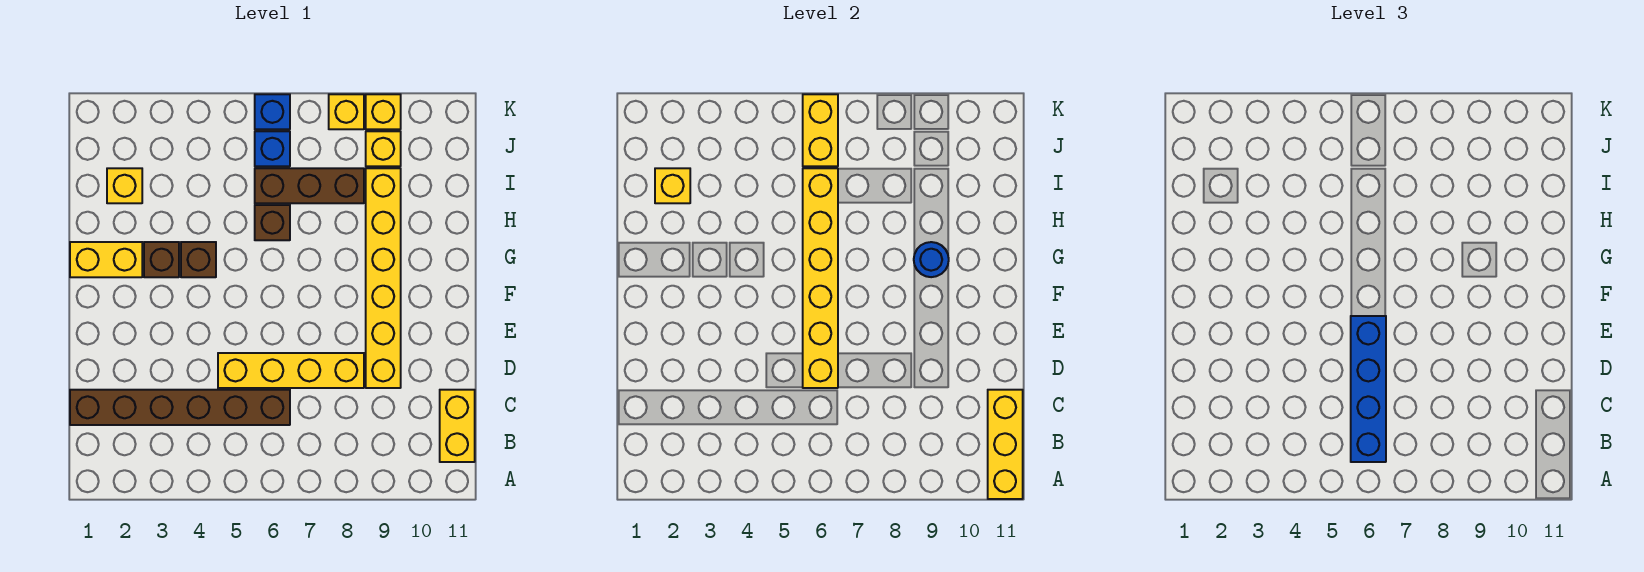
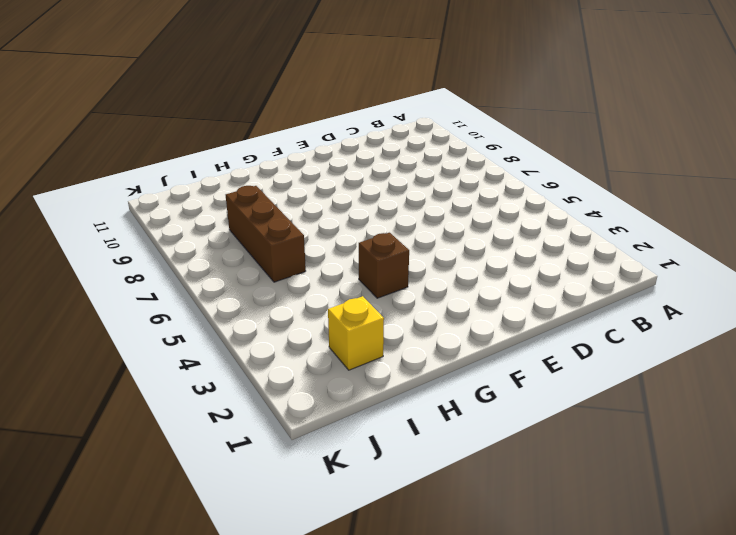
none -> yellow brick B11:C11 level 1
none -> brown brick C1:C6 level 1
none -> yellow brick D5:D8 level 1

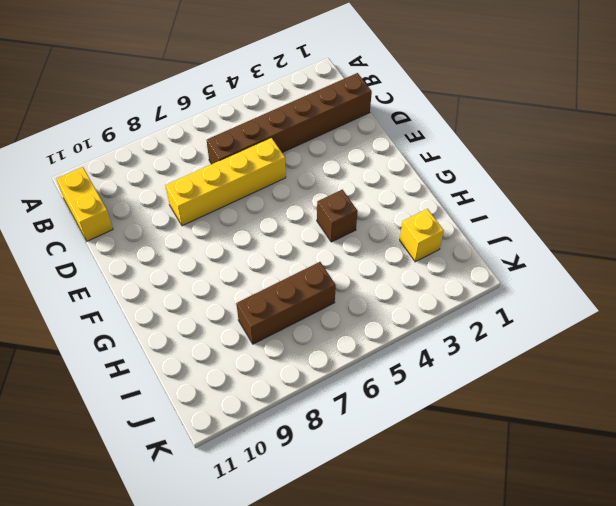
none -> yellow brick D9:I9 level 1
none -> yellow brick G1:G2 level 1
none -> brown brick G3 level 1

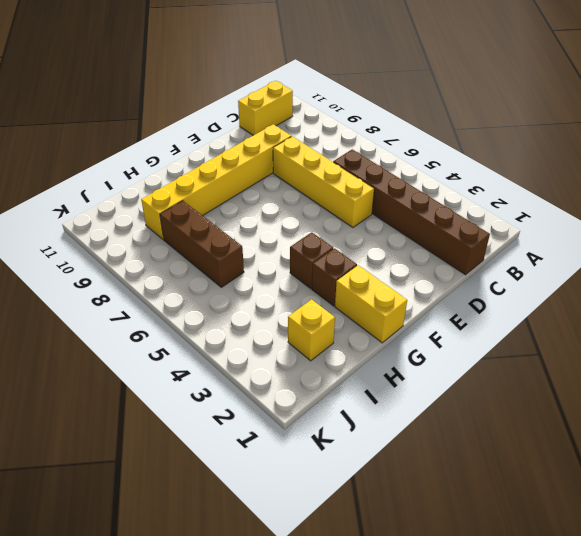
none -> brown brick H6 level 1
none -> blue brick J6 level 1
none -> yellow brick J9 level 1

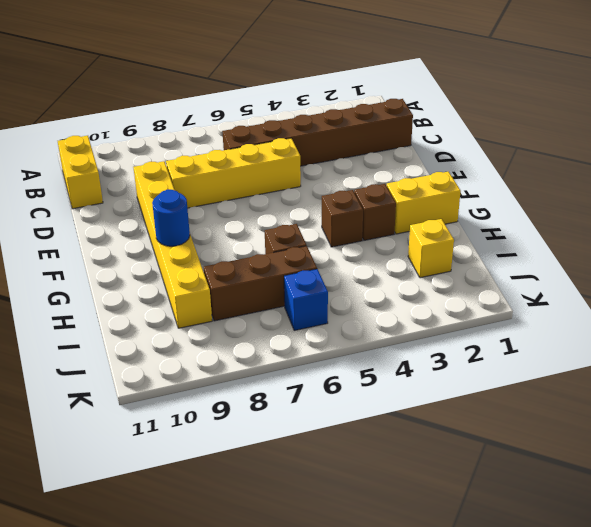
none -> yellow brick J9 level 1
none -> blue brick K6 level 1
none -> yellow brick K8 level 1

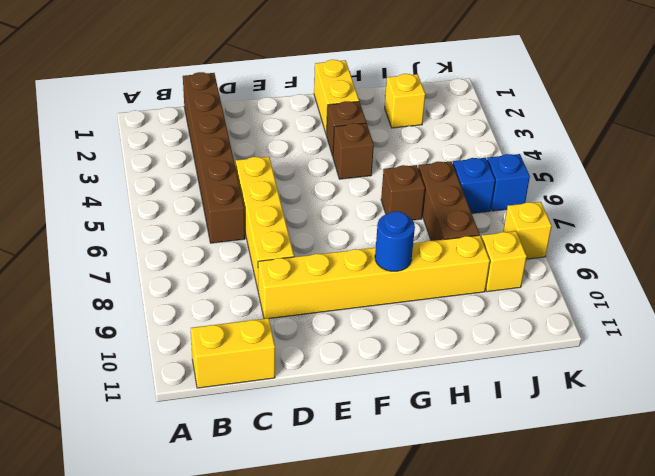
none -> yellow brick K9 level 1
none -> yellow brick A11:C11 level 2
none -> yellow brick D6:I6 level 2

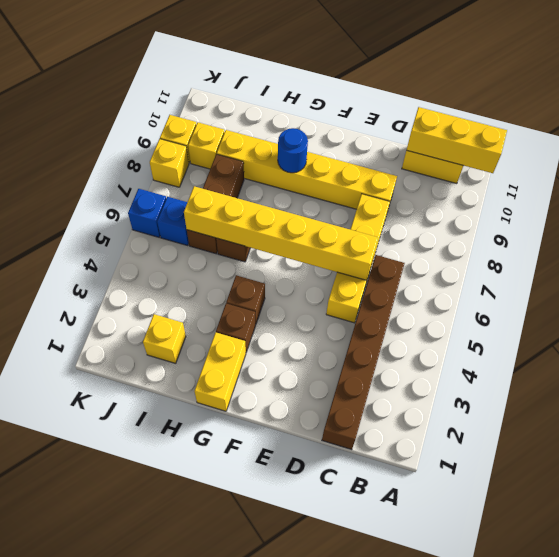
none -> yellow brick I2 level 2
none -> yellow brick J6:K6 level 2
none -> blue brick B6:E6 level 3

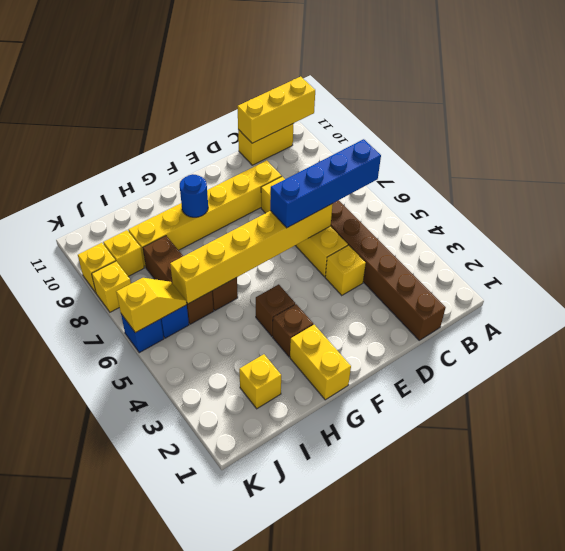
yellow brick D4 level 1 -> yellow brick I2 level 2
yellow slope J6:K6 level 2 top K -> yellow brick J6:K6 level 2

